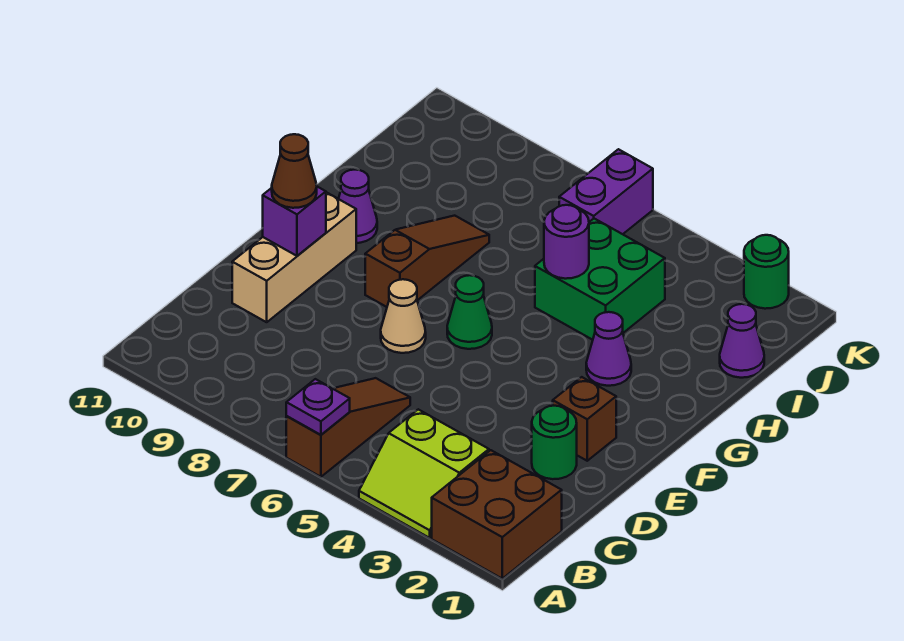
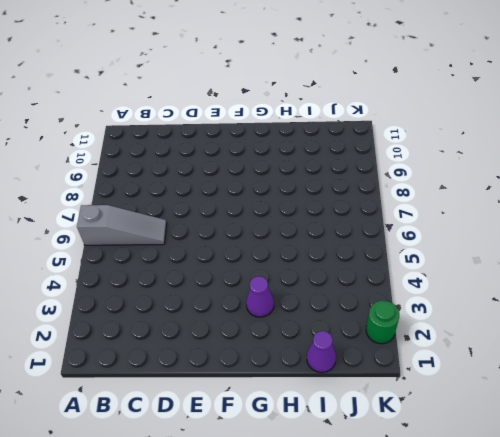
grey slope A6:C6 level 1 top A -> brown slope A6:C6 level 1 top A
none -> brown brick A1:B2 level 1
none -> lime slope A3:B4 level 1 top B
none -> green round brick D2 level 1

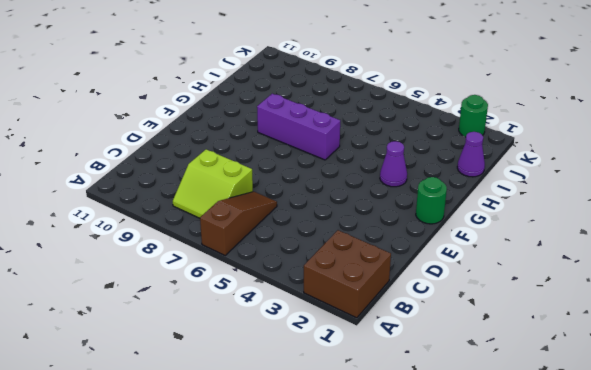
lime slope B7:C8 level 1 top C -> lime slope A3:B4 level 1 top B
green round brick F1 level 1 -> green round brick D2 level 1
purple brick G6:G8 level 1 -> brown slope F8:H8 level 1 top F
none -> tan brick D10:F10 level 1
none -> brown brick E2 level 1
none -> tan cone E7 level 1

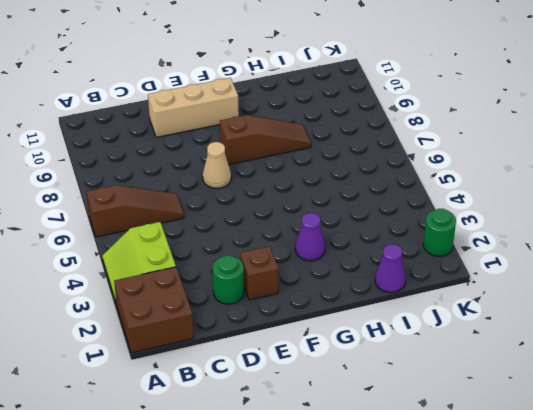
none -> green cone F6 level 1
none -> purple cone G10 level 1
none -> green brick H4:I5 level 1

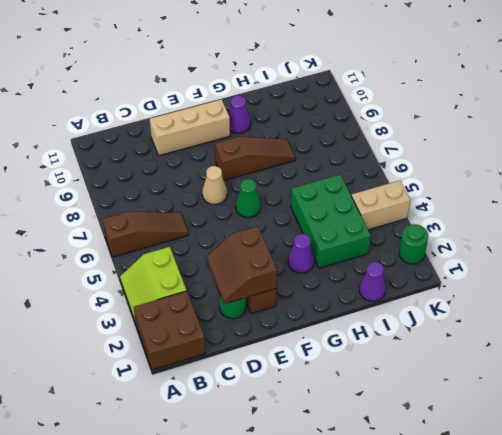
brown slope D2:E3 level 2 top E -> none
green brick H3:I5 level 1 -> green brick H4:I5 level 1
tan brick J4:K4 level 1 -> none
none -> purple brick J6:K6 level 1
none -> purple plate A6 level 2
none -> purple brick E10 level 2

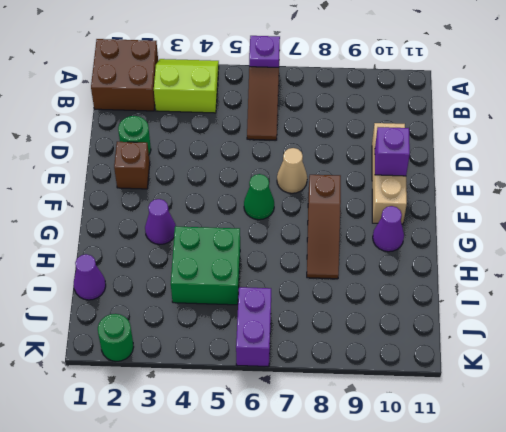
none -> purple round brick H5 level 2
none -> brown cone E10 level 3

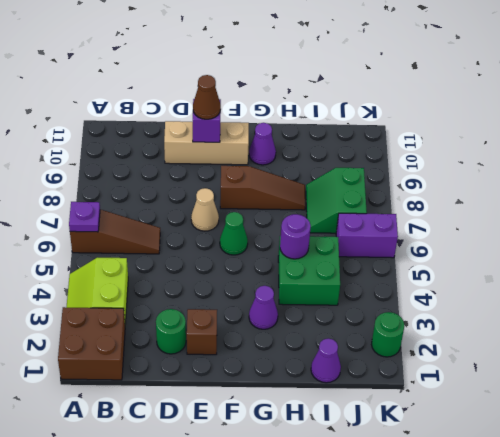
green slope I7:J8 level 1 top J -> none

